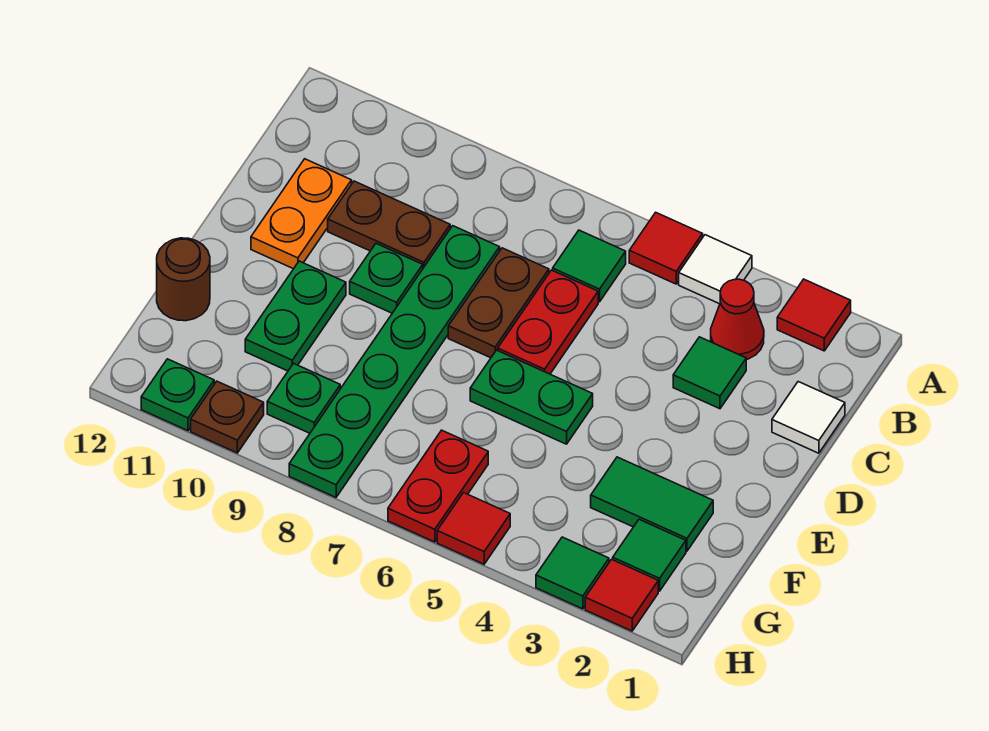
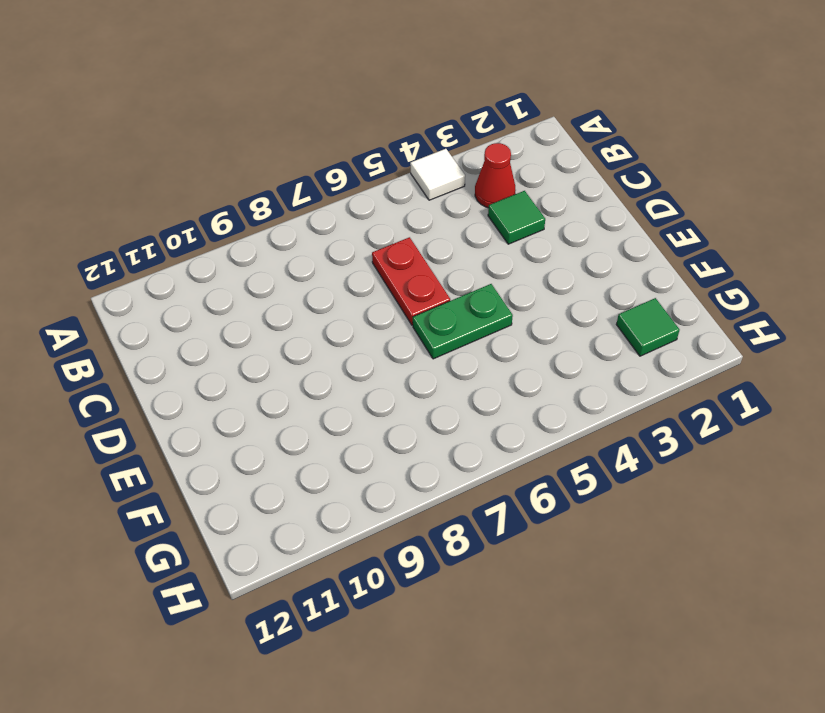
none -> red tile A2 level 1
none -> red tile A5 level 1
none -> green tile B6 level 1

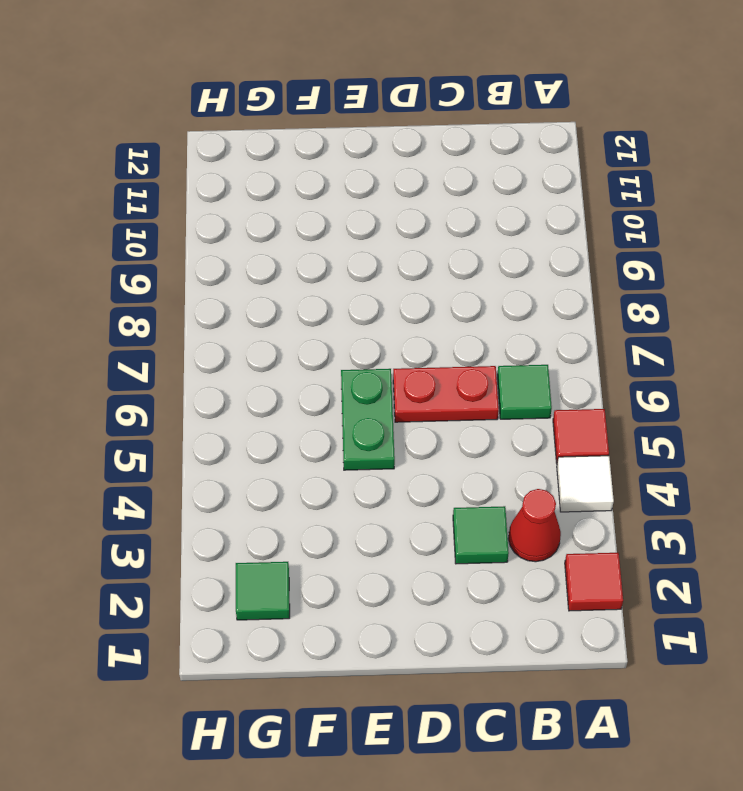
none -> white tile C1 level 1
none -> brown plate C7:D7 level 1
none -> green plate C8:H8 level 1

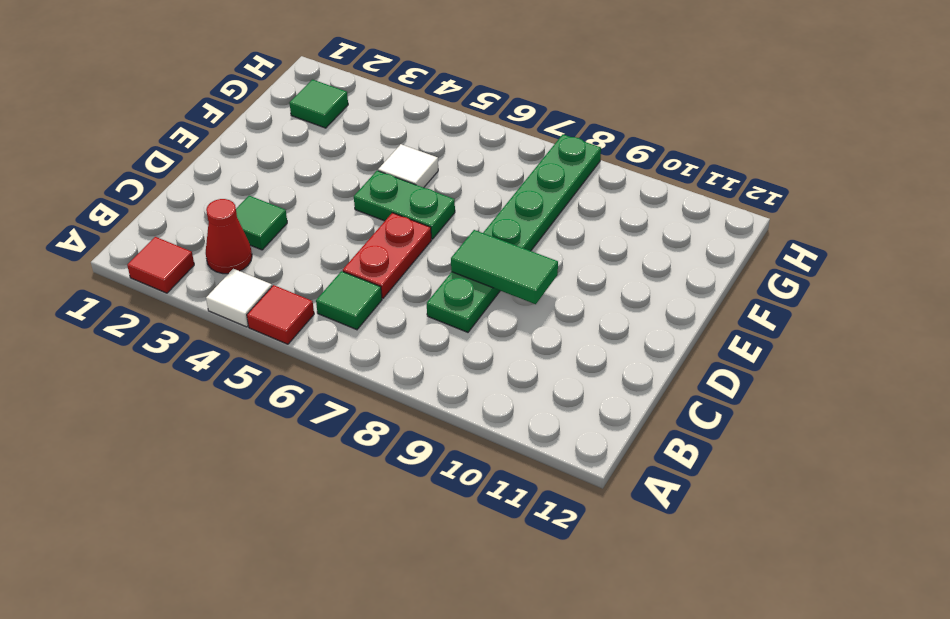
green tile D8:D9 level 2 -> green tile F2:F3 level 1
white tile F5 level 1 -> white tile C1 level 1
none -> brown plate C7:D7 level 1
none -> brown plate C9:C10 level 1
none -> orange plate C11:D11 level 1

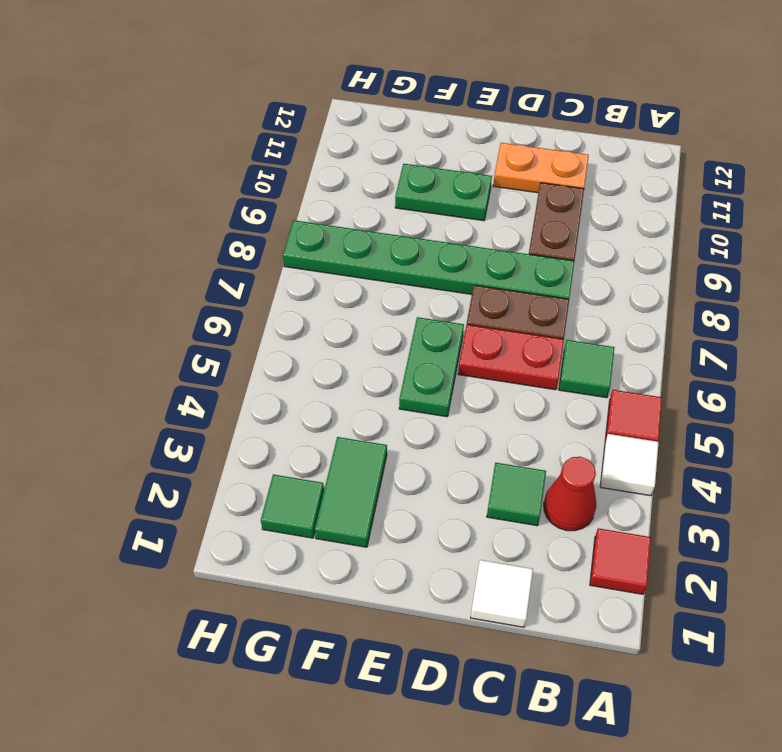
none -> green plate D9 level 1
none -> brown round brick F12 level 1
none -> red plate G6:H6 level 1

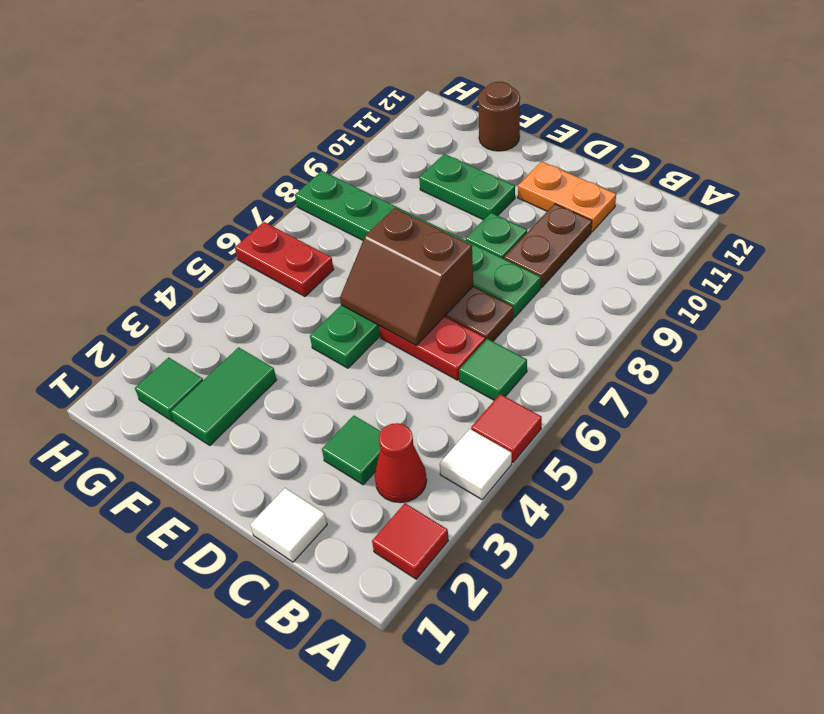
brown slope D6:E7 level 2 top 7 -> none
none -> green plate G9 level 1
none -> red tile H2 level 1
none -> green tile H3 level 1

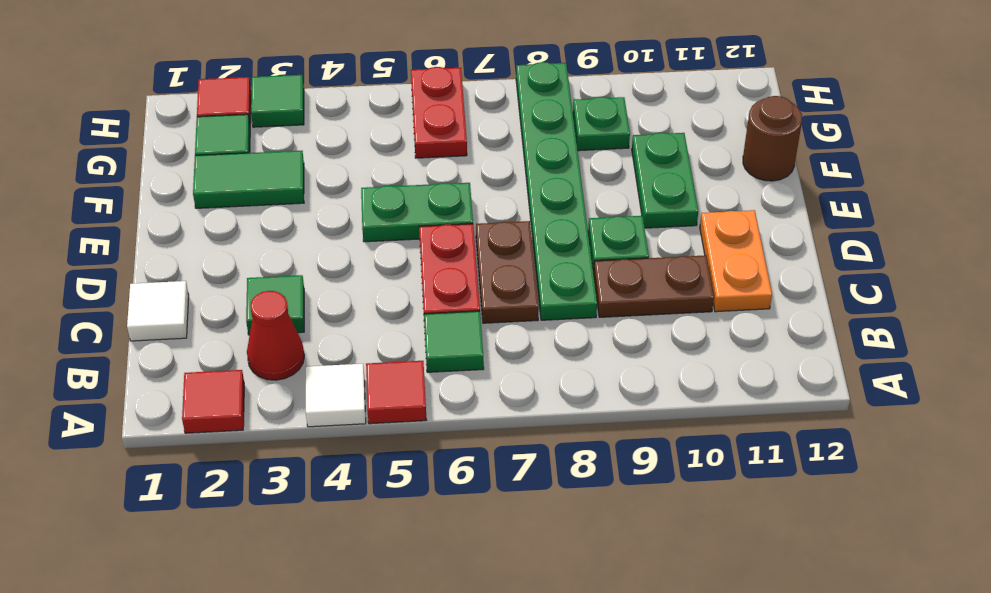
none -> red tile H5 level 1
none -> brown plate H10 level 1
none -> green plate H11 level 1

